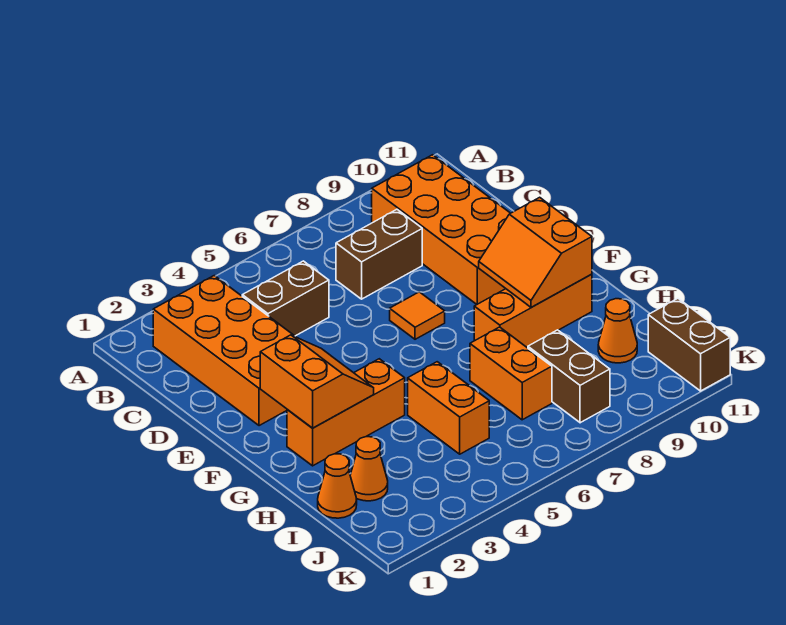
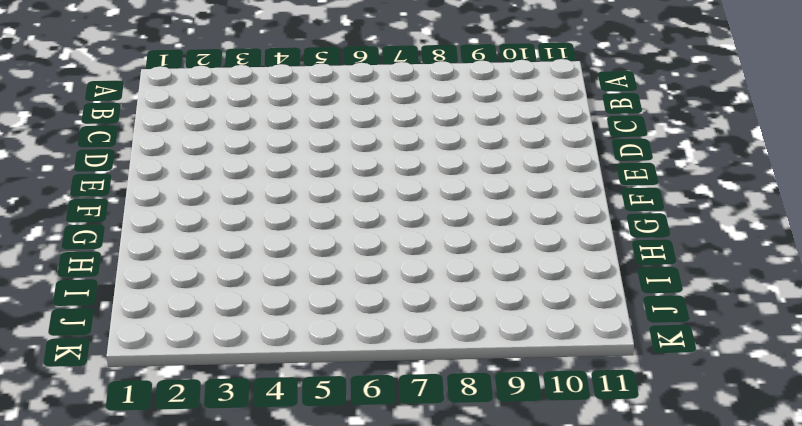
none -> orange brick B2:E3 level 1
none -> orange brick B9:E10 level 1
none -> brown brick C4:C5 level 1

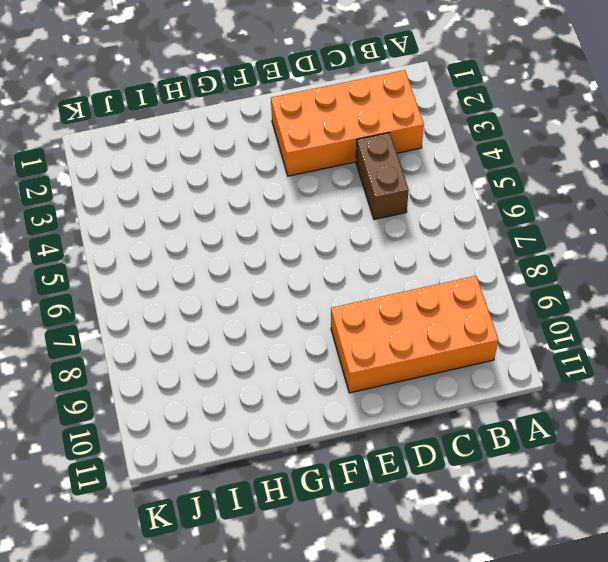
none -> brown brick C7:C8 level 1
none -> orange tile E7 level 1
none -> orange brick G2:G4 level 1

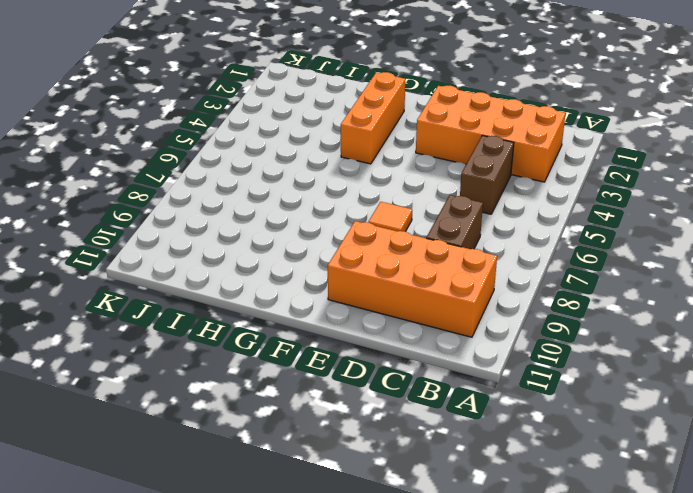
none -> orange brick G8:G10 level 1
none -> orange brick H5:I5 level 1
none -> orange brick H7:I7 level 1

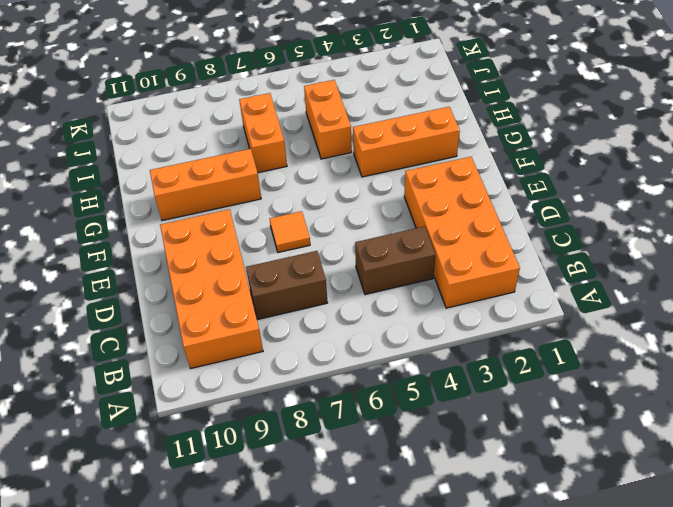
none -> orange cone I1 level 1
none -> orange cone I2 level 1
none -> brown brick I8:J8 level 1

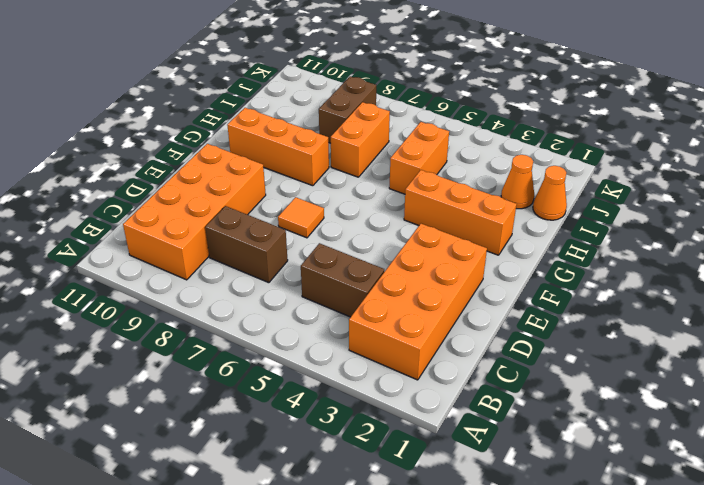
none -> orange cone I10 level 1
none -> brown brick J11:K11 level 1
none -> orange slope F2:G3 level 2 top 2

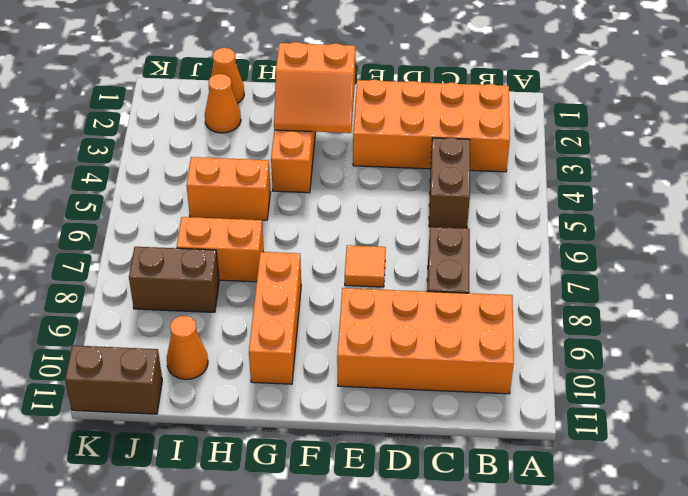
none -> orange slope F9:G10 level 2 top 10

